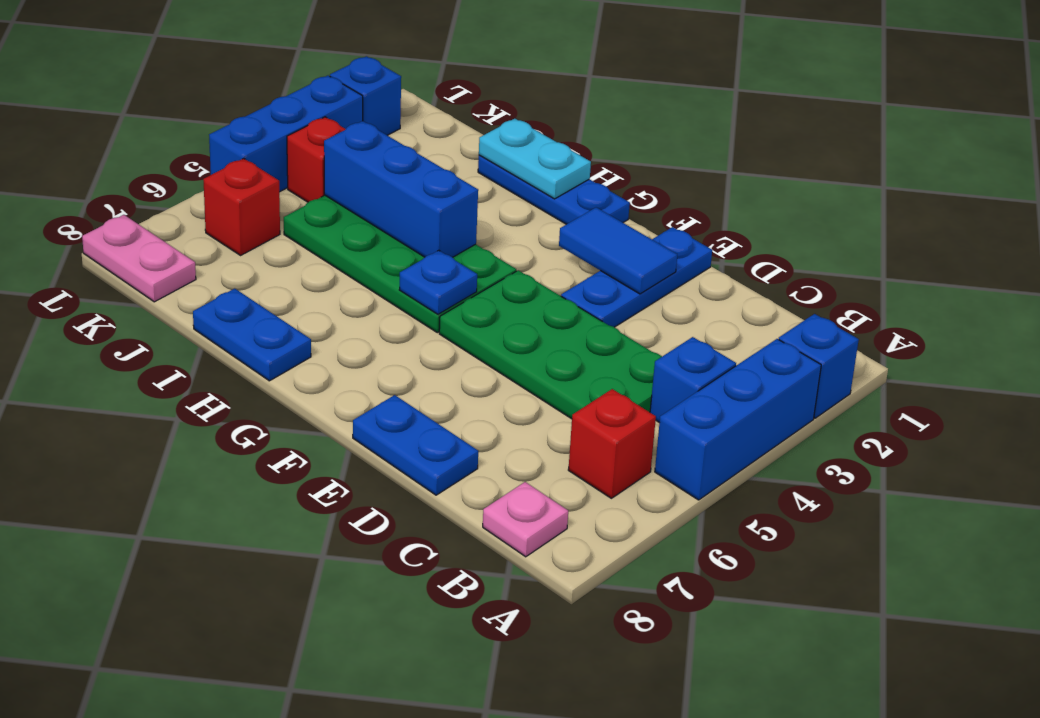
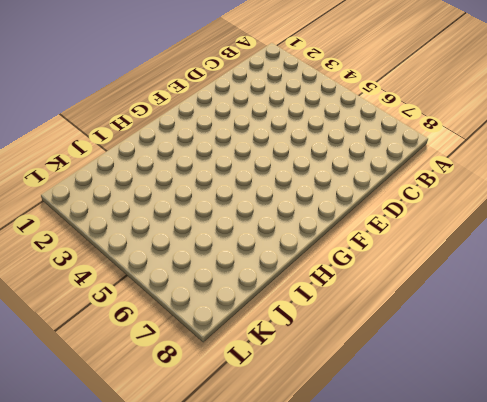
none -> blue brick A2 level 1
none -> blue brick A3:A5 level 1
none -> blue brick B4 level 1

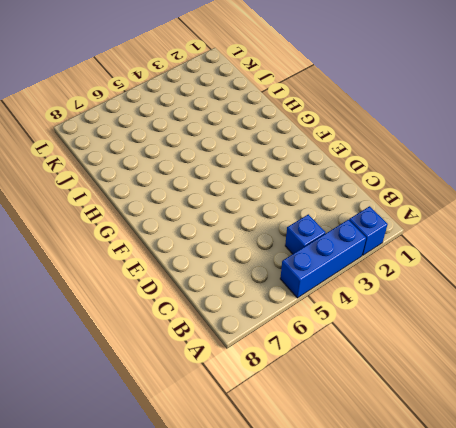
none -> red brick B6 level 1
none -> pink plate B8 level 1
none -> green plate C4:F5 level 1

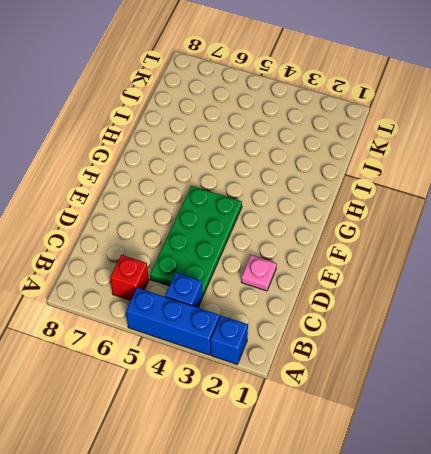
pink plate D2 level 1 -> pink plate B8 level 1
none -> blue plate D8:E8 level 1
none -> blue plate E1:E3 level 1
none -> blue plate G1:I1 level 1

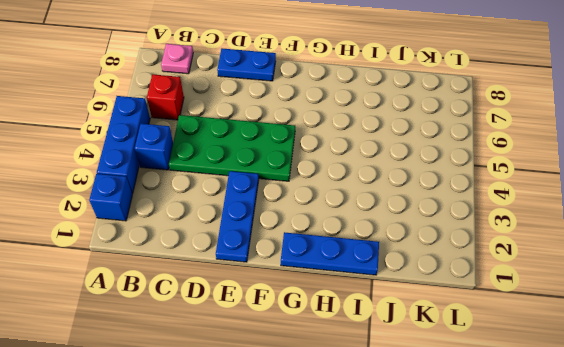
none -> green plate G4:J5 level 1
none -> blue plate H8:I8 level 1
none -> red brick K4 level 1

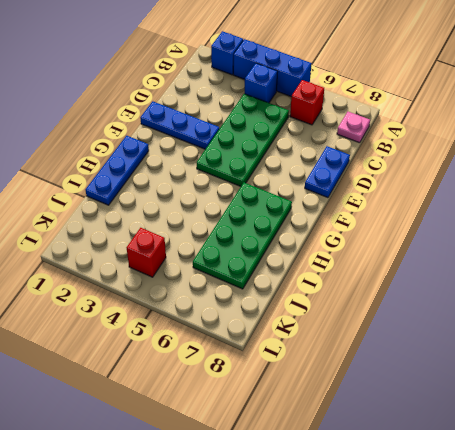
green plate G6:J7 level 1 -> green plate G4:J5 level 1
none -> blue plate H8:I8 level 1
none -> red brick K6 level 1
none -> pink plate K8:L8 level 1

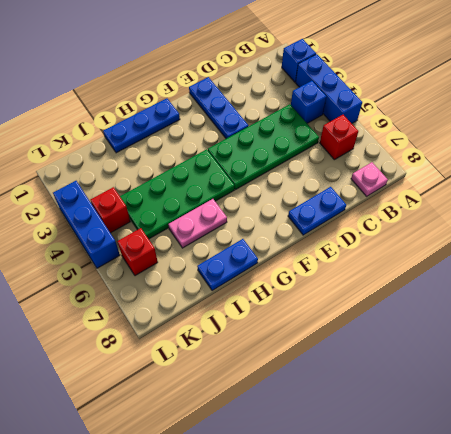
pink plate H6:I6 level 1 -> pink plate K8:L8 level 1
none -> blue brick L2 level 1
none -> blue tile E2:F2 level 2
none -> blue plate G5 level 2

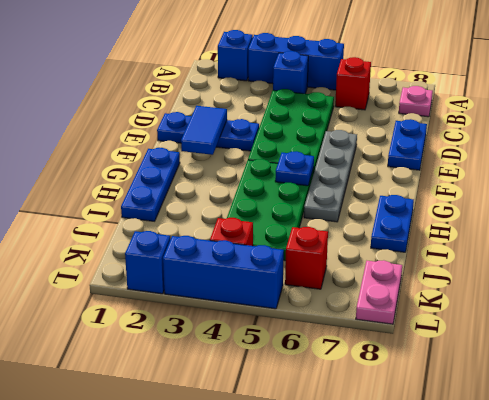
grey plate E6:H6 level 1 -> none
none -> cyan plate H1:I1 level 2
none -> blue brick H4:J4 level 2

